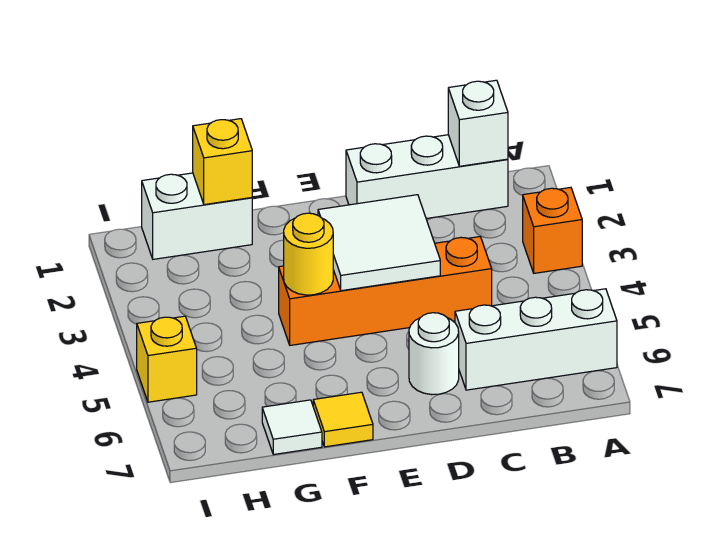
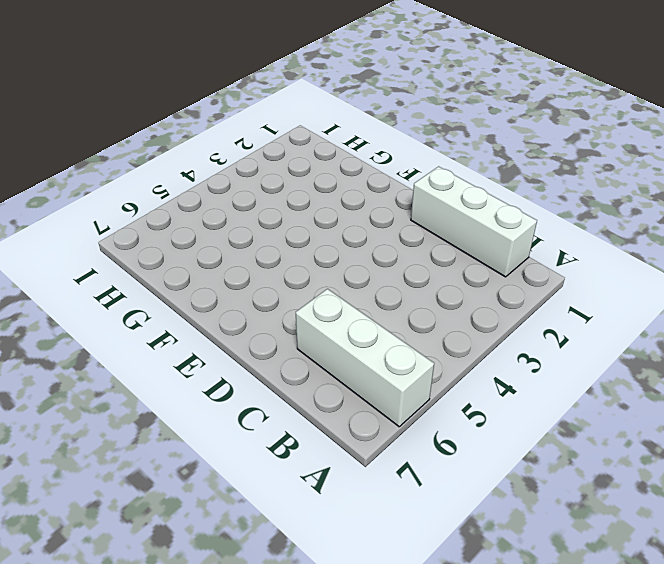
none -> orange brick A3 level 1
none -> orange brick C4:F4 level 1
none -> white round brick D6 level 1

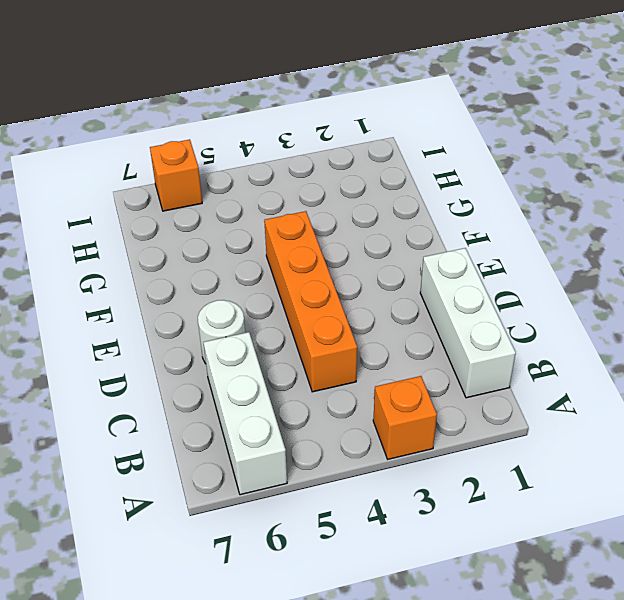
orange brick I6 level 1 -> none
none -> yellow tile F7 level 1
none -> white brick G1:H1 level 1
none -> white tile G7 level 1

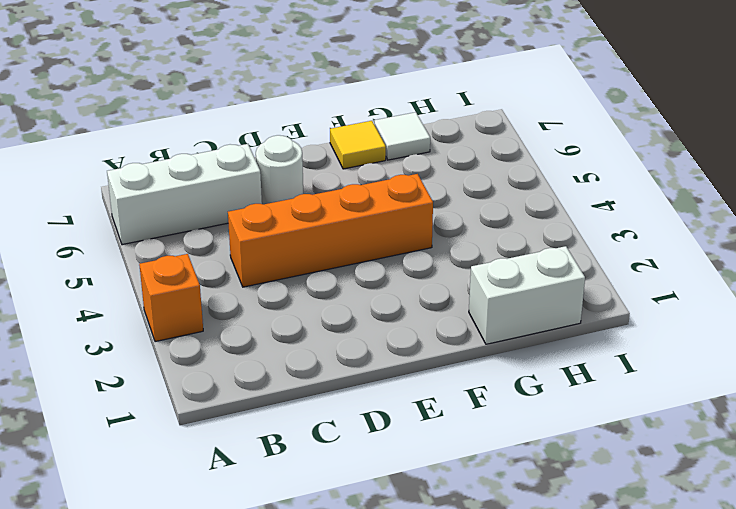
none -> white brick B1:D1 level 1
none -> yellow brick I5 level 1
none -> white brick B1 level 2

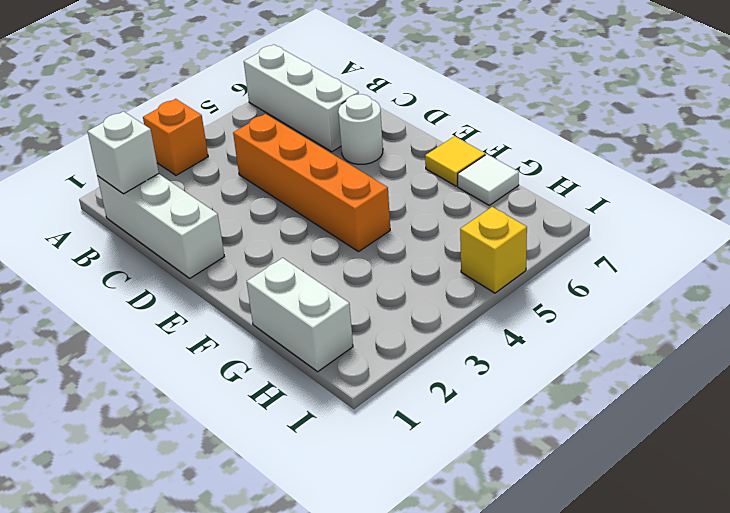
none -> white tile D3:E4 level 2
none -> yellow round brick F4 level 2
none -> yellow brick G1 level 2

